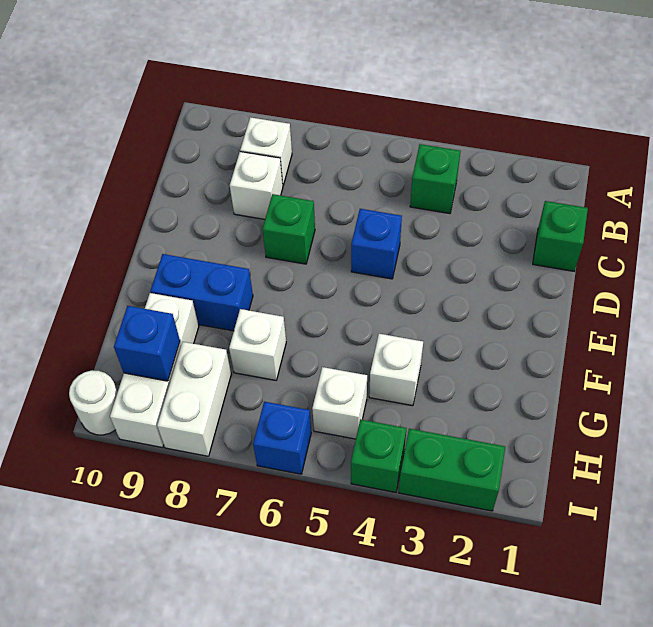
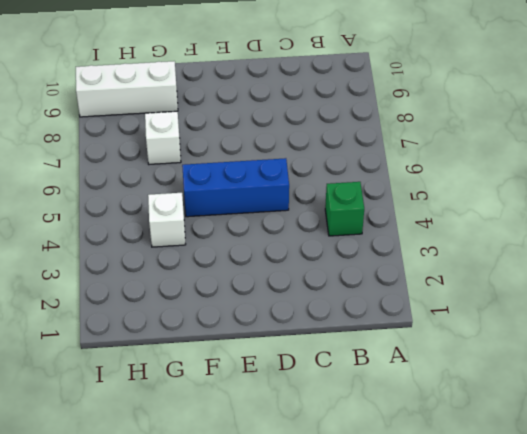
blue brick D5:F5 level 1 -> blue brick D5 level 1
none -> white brick B8 level 1
none -> green brick C1 level 1
none -> white brick C8 level 1

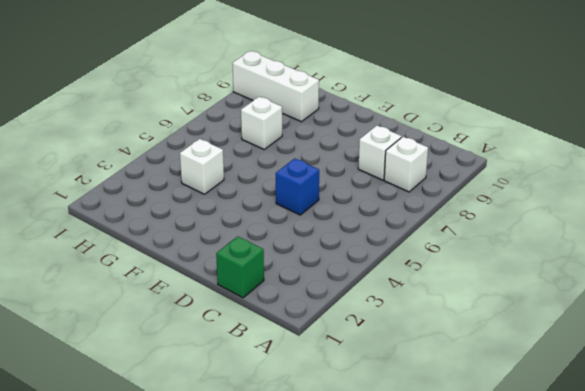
none -> green brick B4 level 1
none -> green brick D7 level 1
none -> blue brick F8:F9 level 1

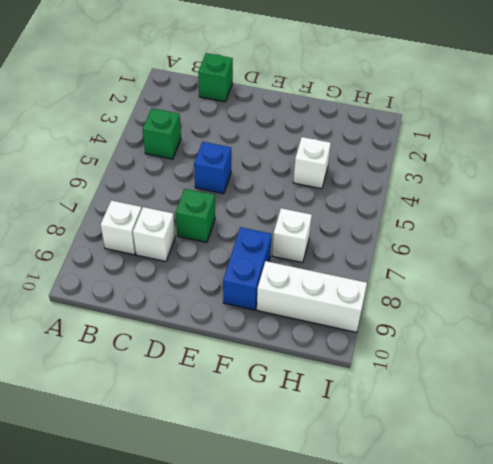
none -> white brick H5 level 1
none -> white brick H8:I8 level 1
none -> green brick I2:I3 level 1

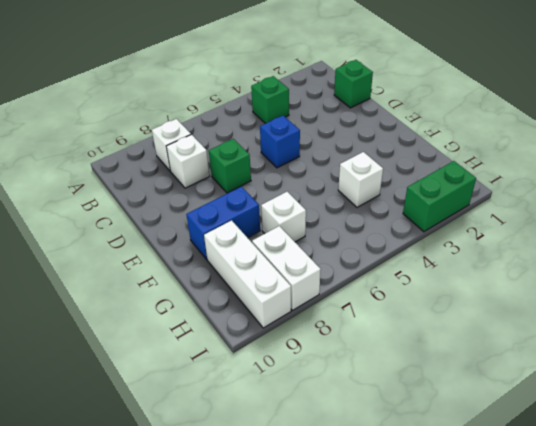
none -> white brick H5 level 1
none -> green brick I4 level 1
none -> blue brick I6 level 1

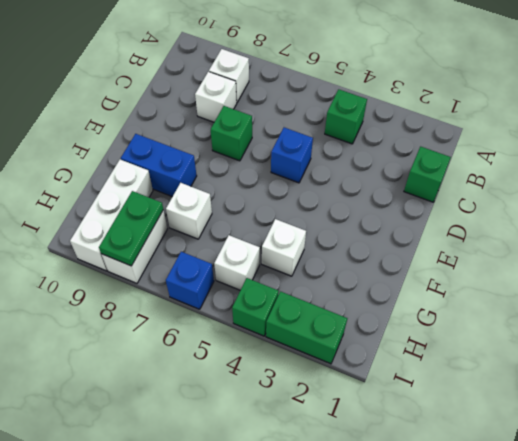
green plate H8:I8 level 2 -> none
none -> white round brick I10 level 1
none -> blue brick H9 level 2

